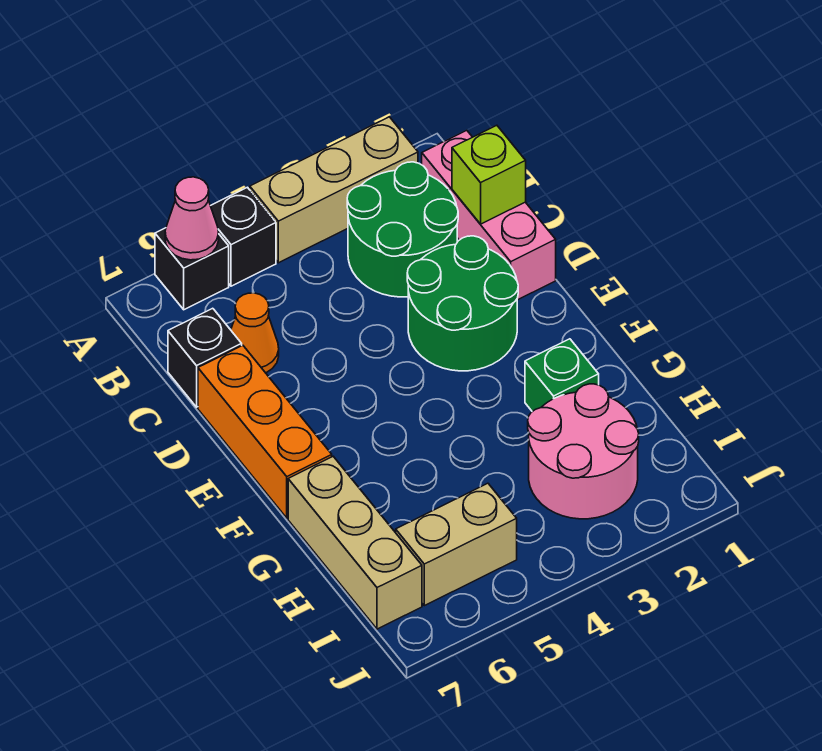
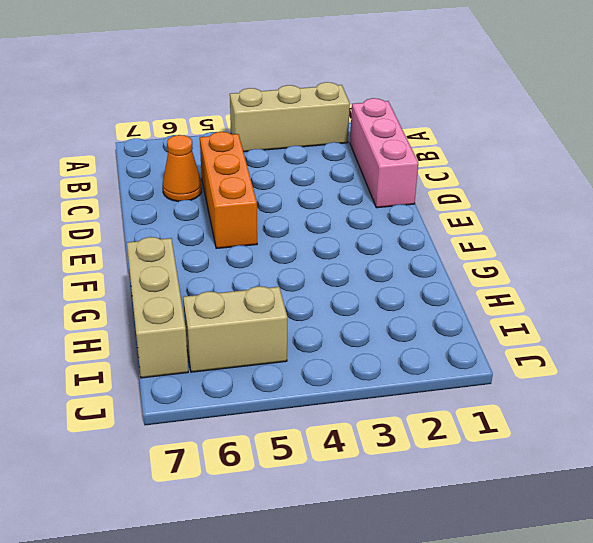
orange brick C5:E5 level 1 -> orange brick D7:F7 level 1
none -> black brick A5 level 1
none -> black brick A6 level 1
none -> green round brick B2:C3 level 1

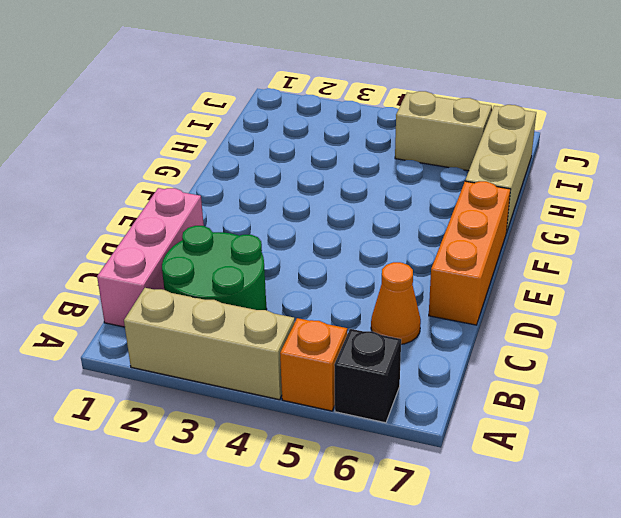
orange brick A5 level 1 -> black brick A5 level 1
none -> black brick C7 level 1
none -> green round brick D2:E3 level 1
none -> green brick G2 level 1

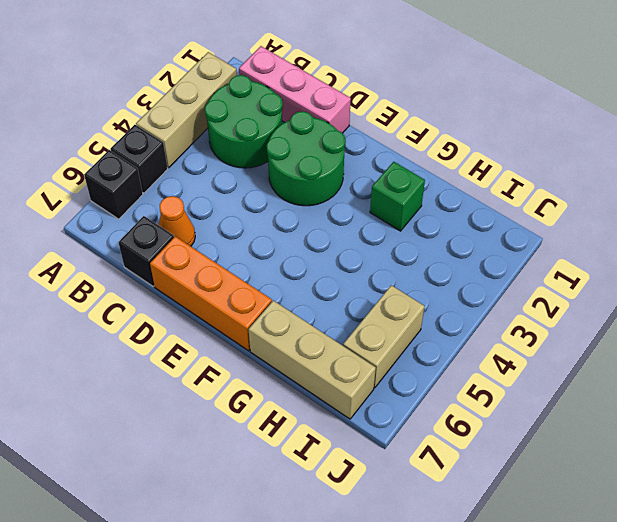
none -> pink round brick H2:I3 level 1
none -> pink cone A6 level 2
none -> lime brick C1 level 2

